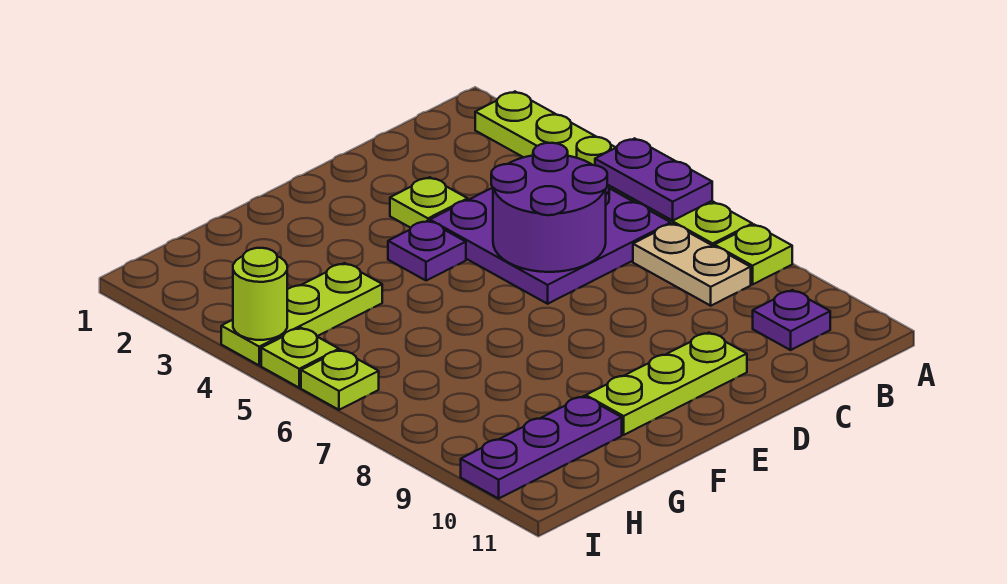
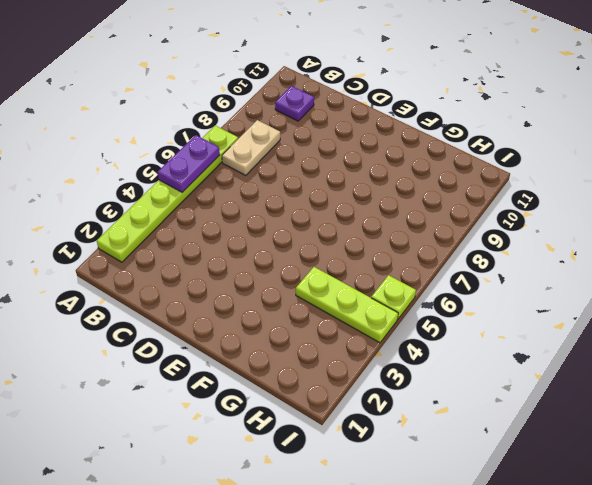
none -> lime plate A8 level 1
none -> purple plate B4:D6 level 1
none -> lime plate D3 level 1

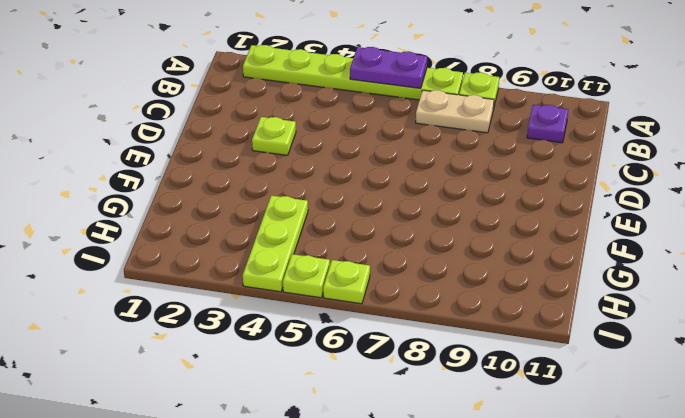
none -> purple plate B4:D6 level 1
none -> lime plate D10:F10 level 1
none -> purple plate E4 level 1

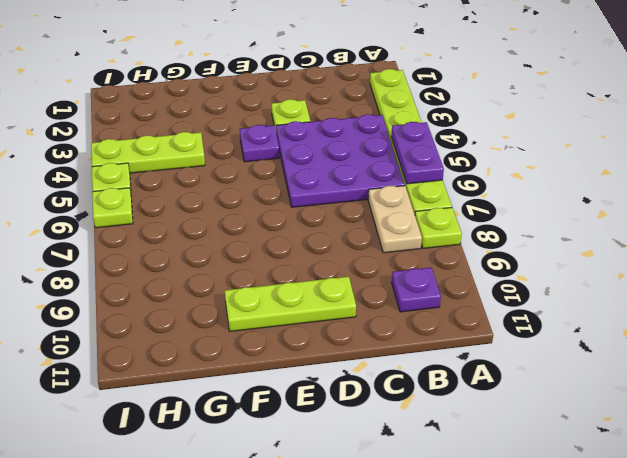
none -> purple plate G10:I10 level 1
none -> purple round brick C5:D6 level 2
none -> lime round brick I4 level 2

